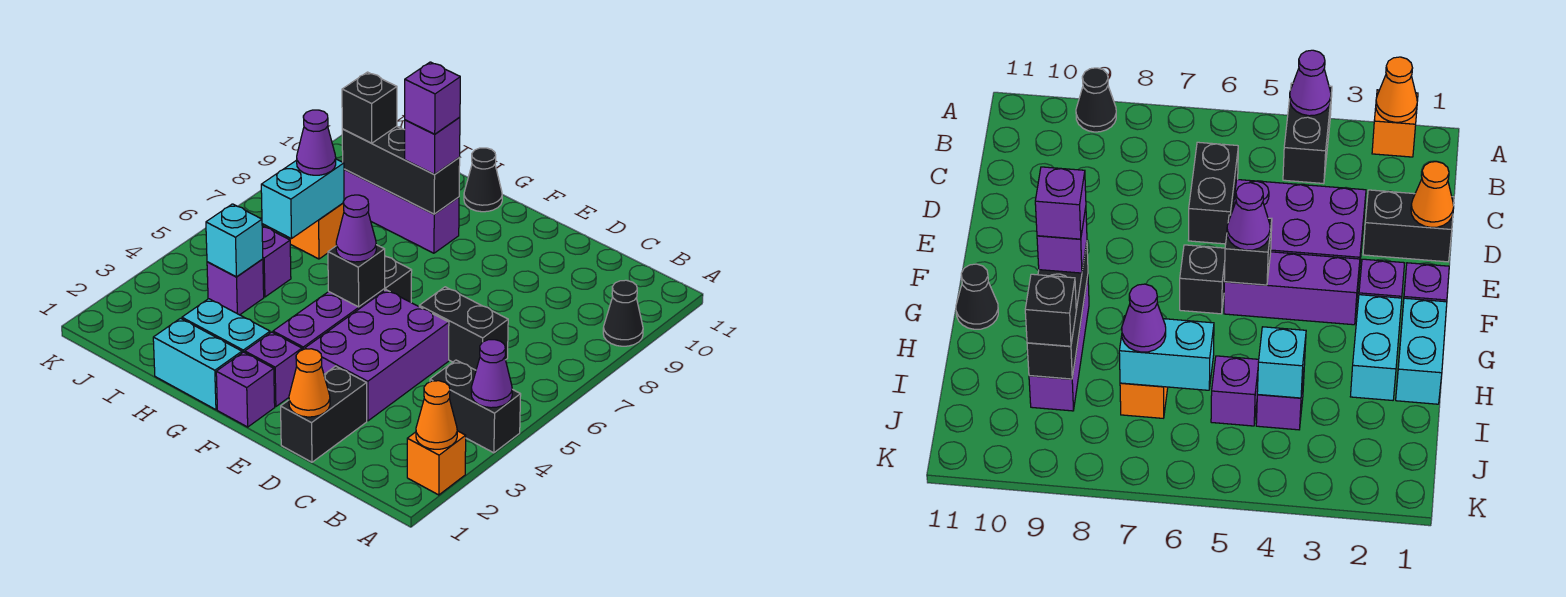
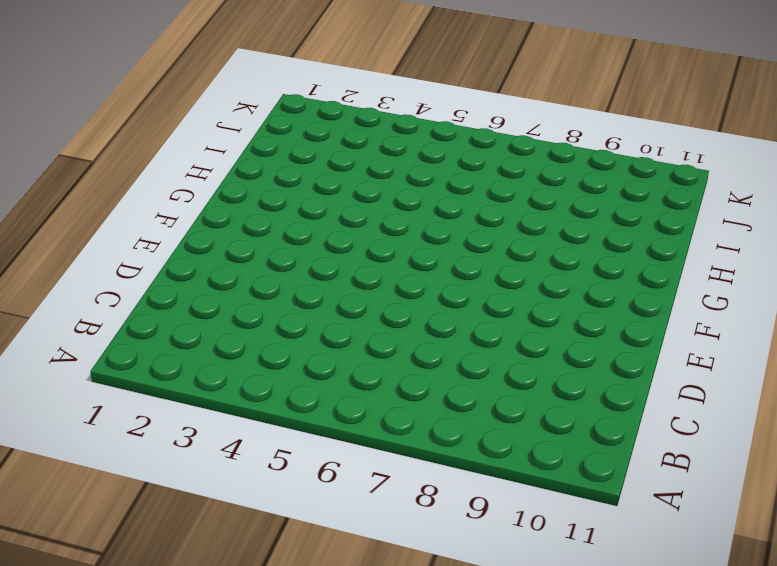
none -> orange brick A2 level 1
none -> black brick A4:B4 level 1
none -> black cone A9 level 1

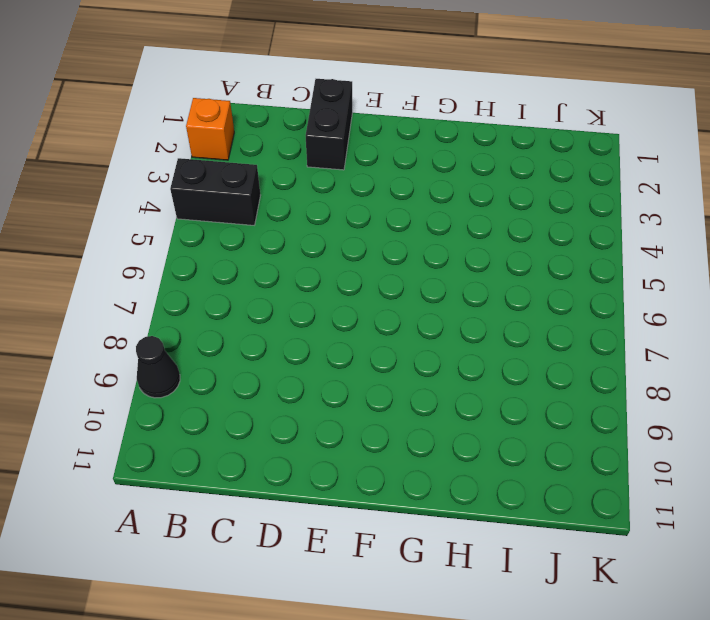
none -> black brick C6:D6 level 1
none -> purple brick D3:E5 level 1
none -> purple brick F1 level 1

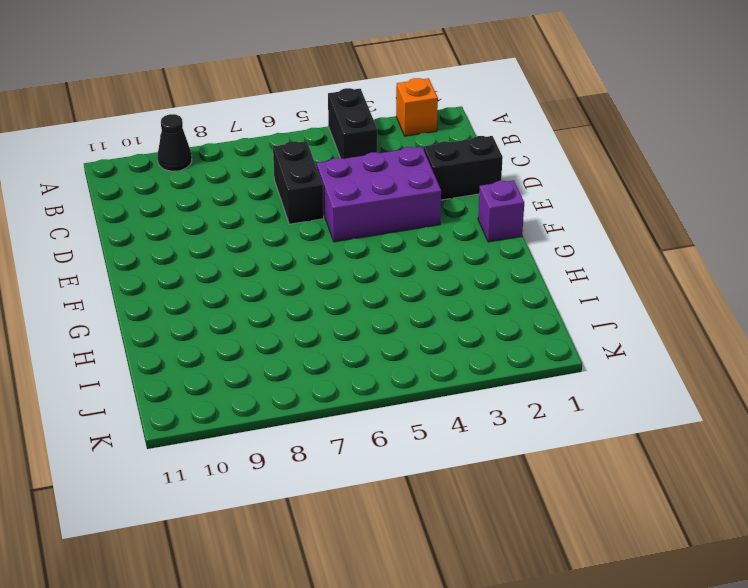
none -> purple brick F2 level 1
none -> purple brick F3:F5 level 1
none -> black brick F6 level 1

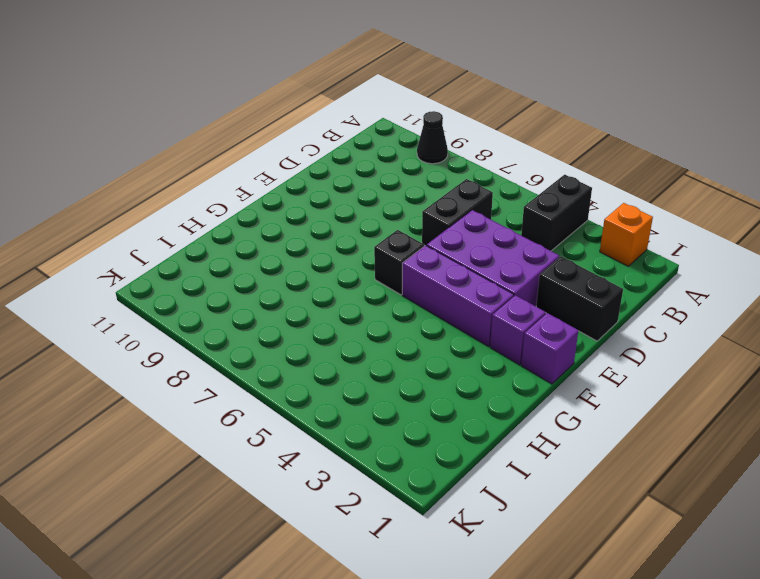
none -> cyan brick G1:H1 level 1
none -> cyan brick G2:H2 level 1
none -> purple brick G9:I9 level 1

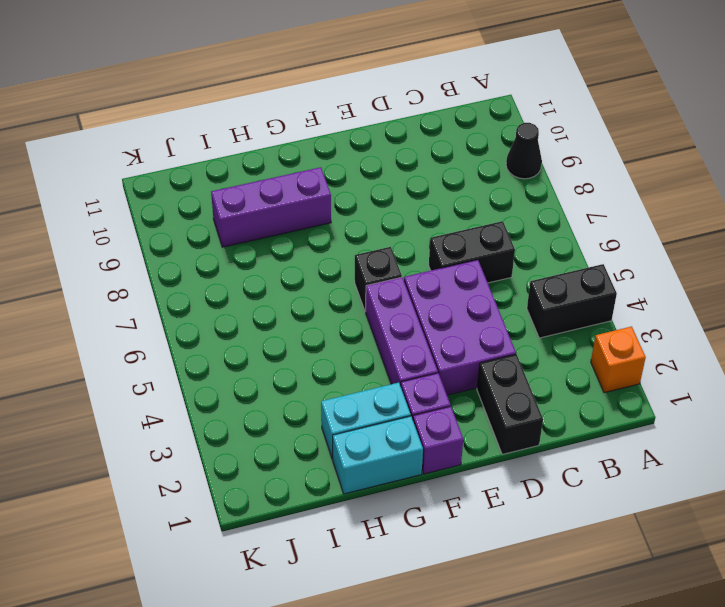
none -> black cone G11 level 1
none -> purple brick I4 level 1
none -> purple brick I5 level 1

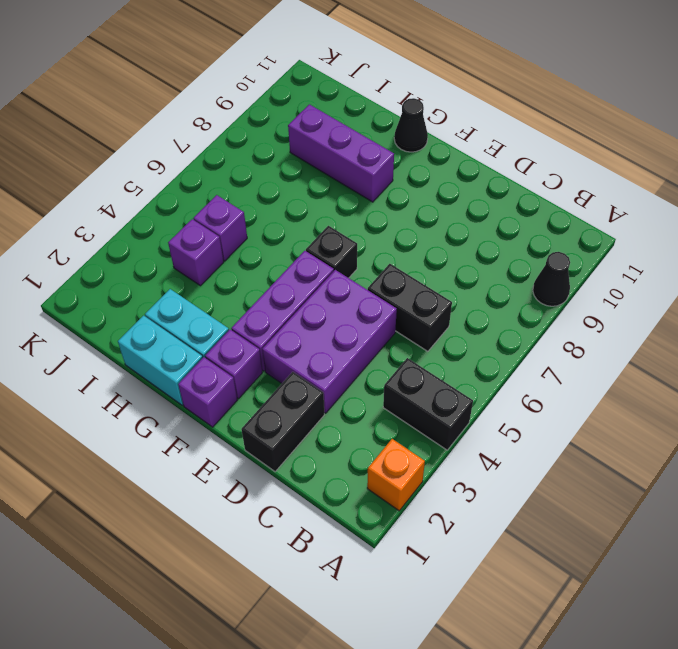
none -> orange brick I7 level 1
none -> orange cone A2 level 2
none -> purple cone A4 level 2

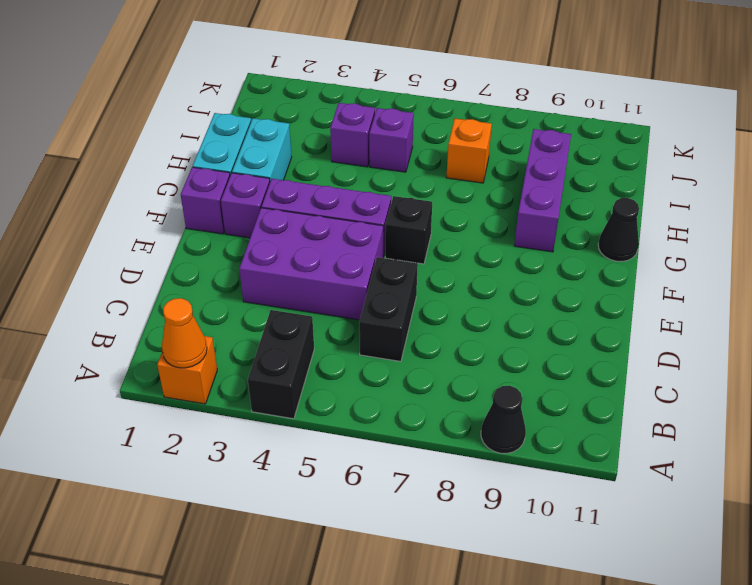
none -> black brick D1:D2 level 1
none -> purple cone A4 level 2
none -> orange cone D1 level 2

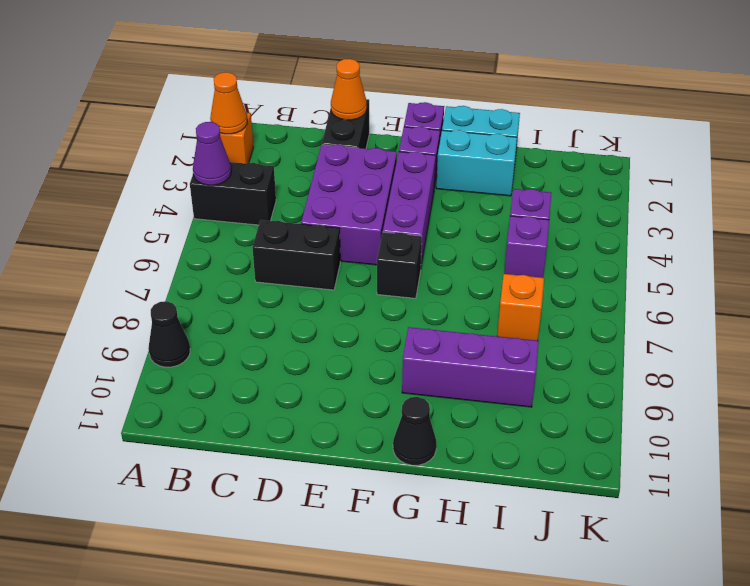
none -> black brick F5 level 2
none -> black brick G9:I9 level 2
none -> cyan brick I4 level 2

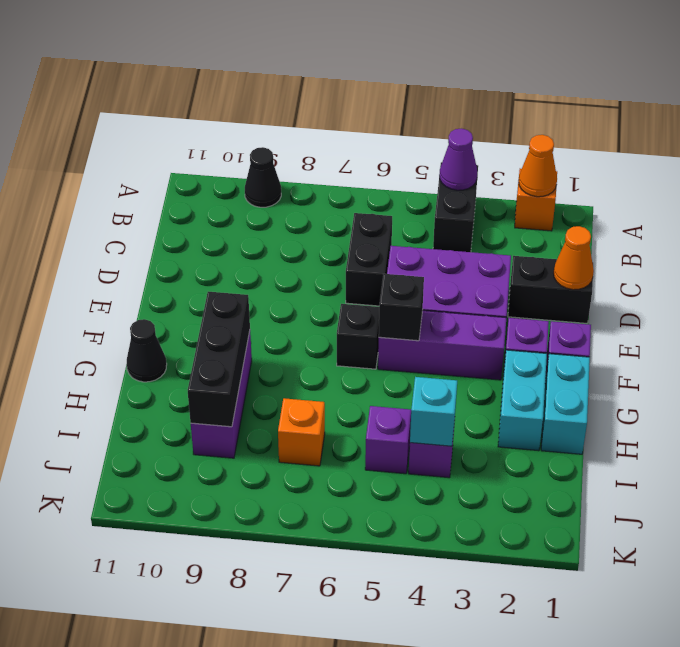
none -> cyan brick I6:I7 level 2
none -> purple cone F5 level 3
none -> purple brick G9 level 3

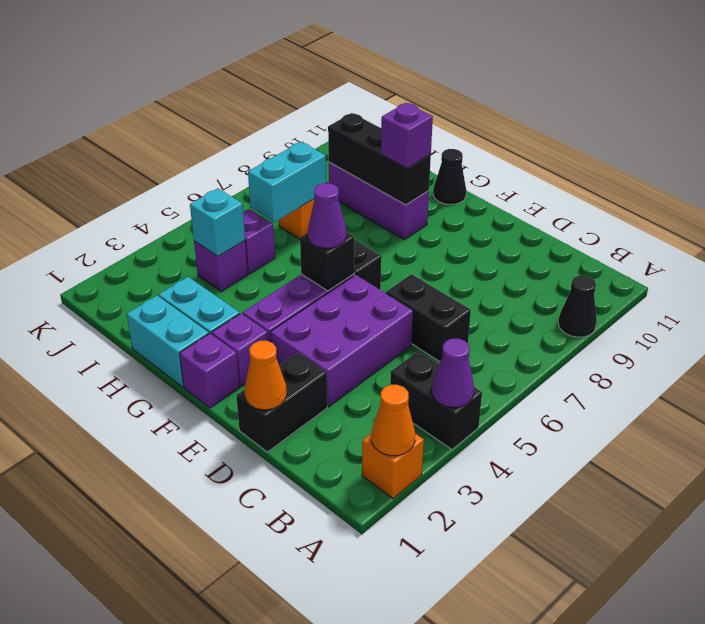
none -> purple cone I7 level 3
none -> black brick I9 level 3
none -> purple brick G9 level 4

